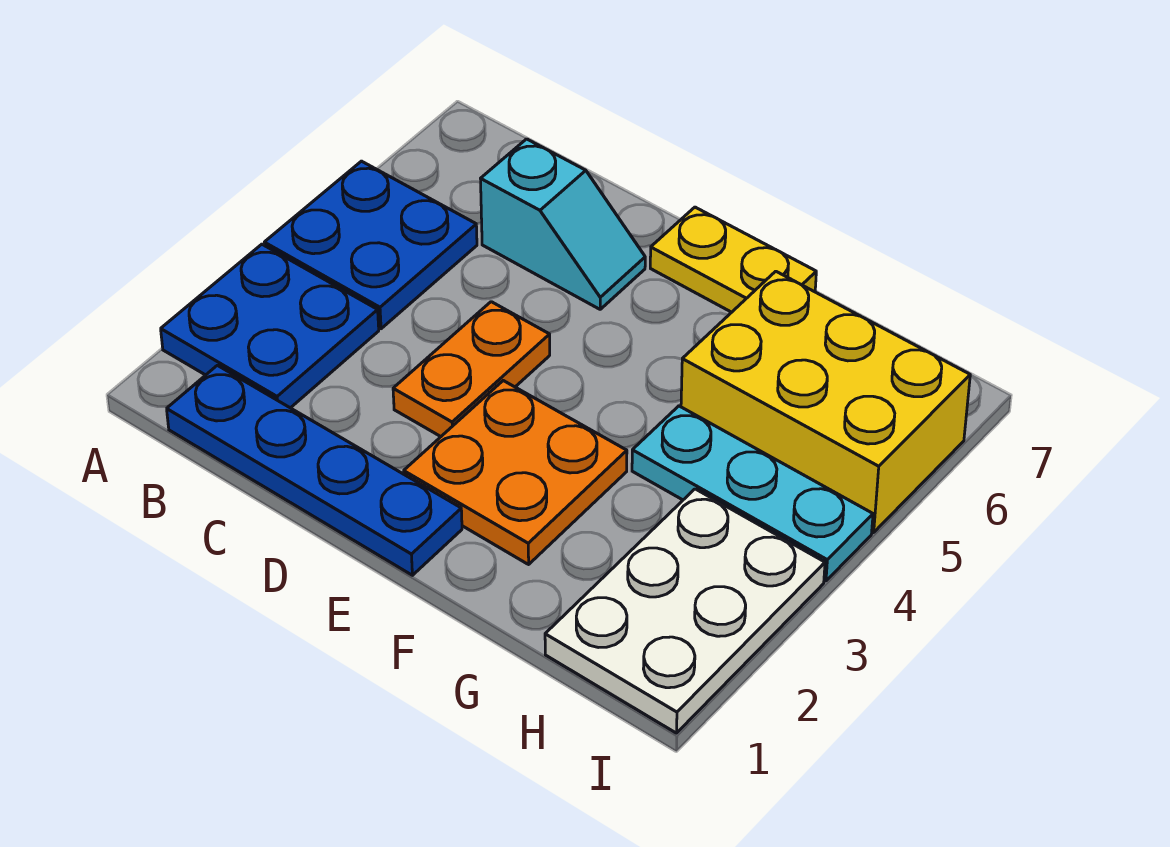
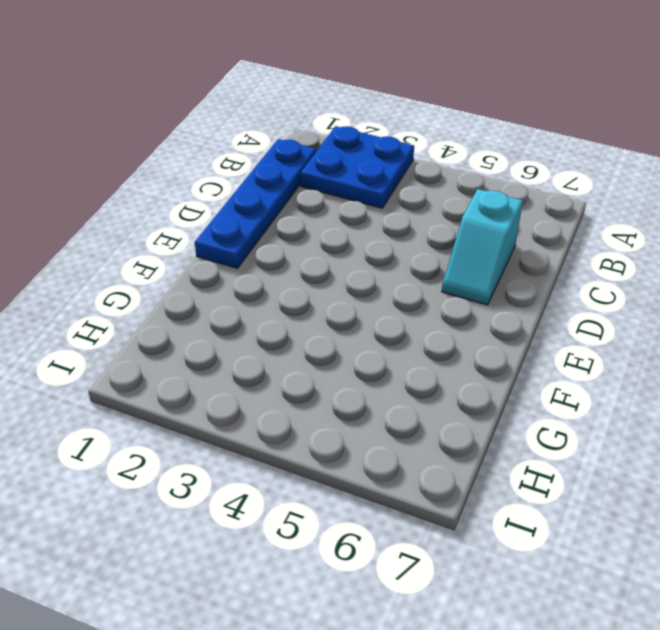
none -> blue plate A4:B5 level 1
none -> orange plate D3:D4 level 1

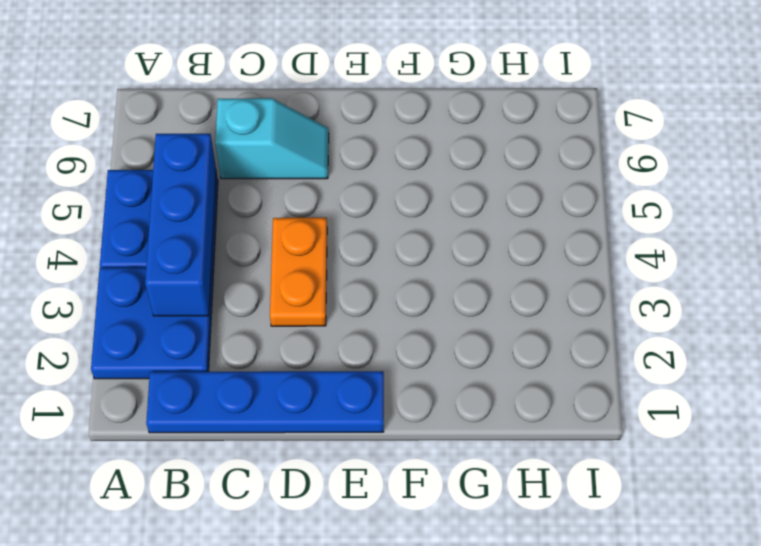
blue brick B3:B5 level 2 -> none
none -> orange plate E2:F3 level 1
none -> yellow plate E7:F7 level 1

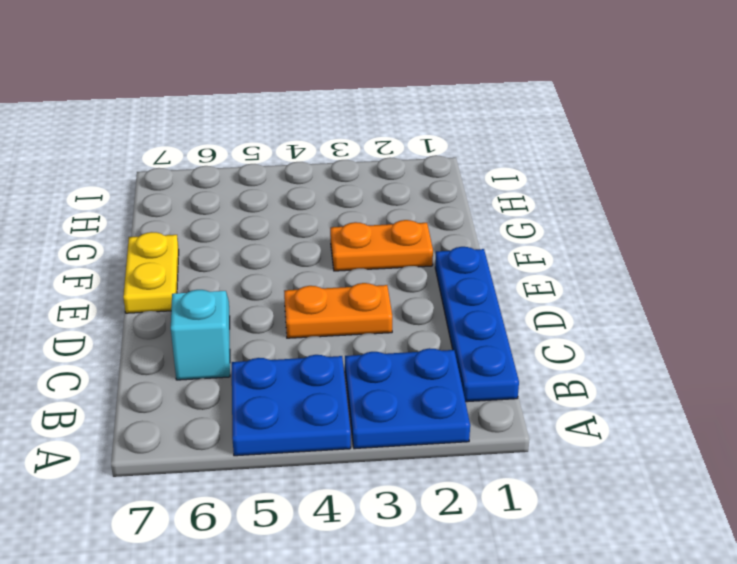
orange plate F2:F3 level 1 -> orange plate E2:F3 level 1
none -> cyan plate G4:I4 level 1
none -> yellow brick G5:I6 level 1

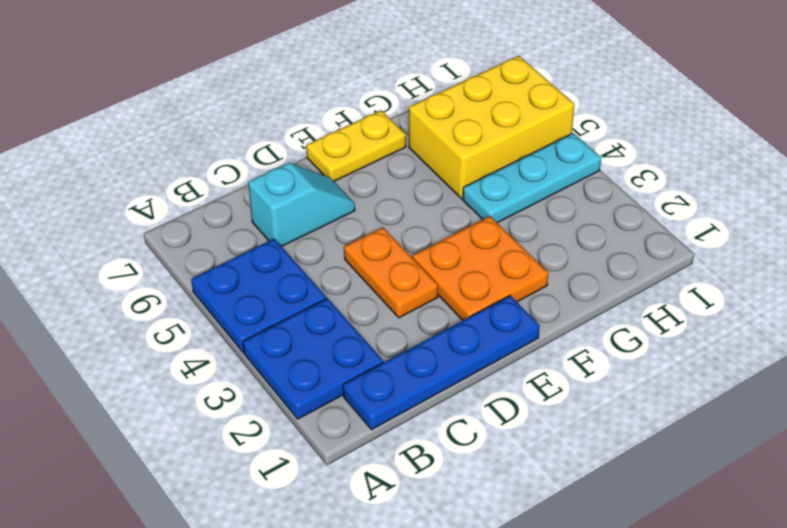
none -> white plate H1:I3 level 1

